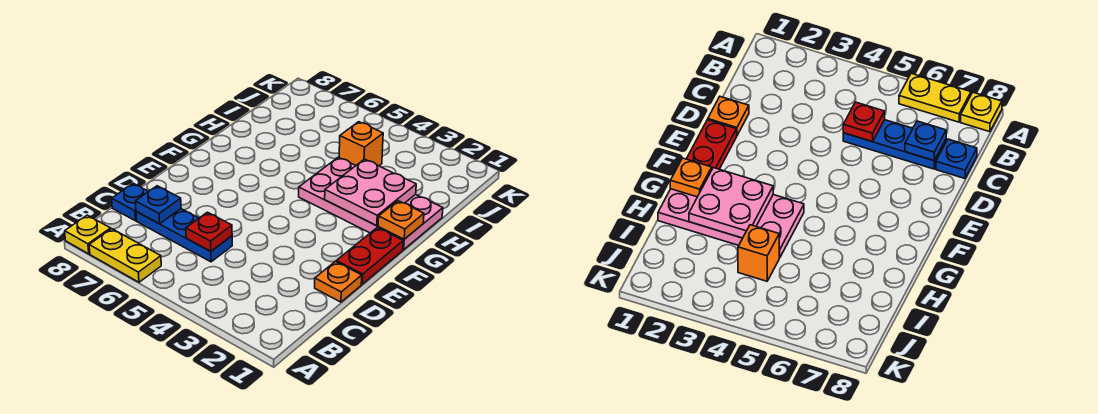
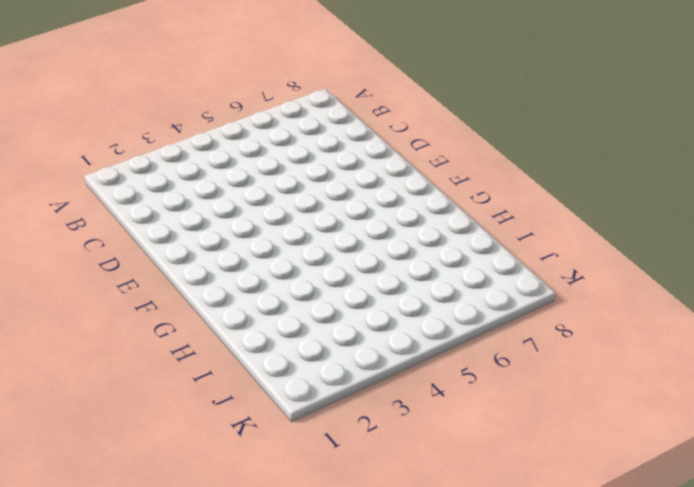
none -> yellow plate A6:A7 level 1
none -> yellow plate A8 level 1
none -> blue plate C5:C7 level 1

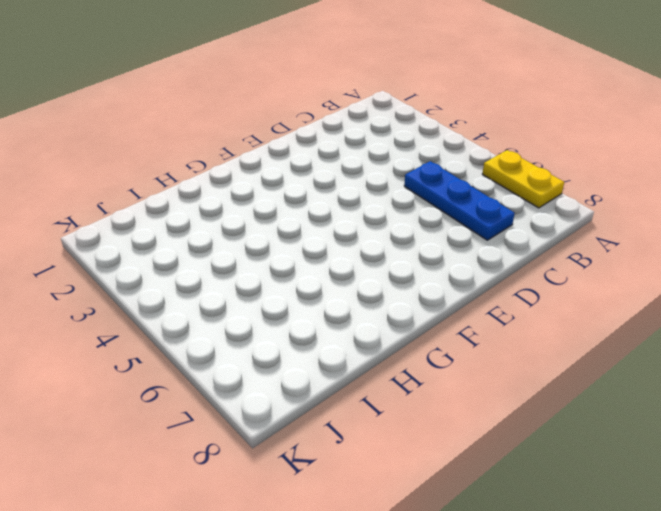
none -> yellow plate A8 level 1
none -> blue plate C8 level 1
none -> orange plate D1 level 1

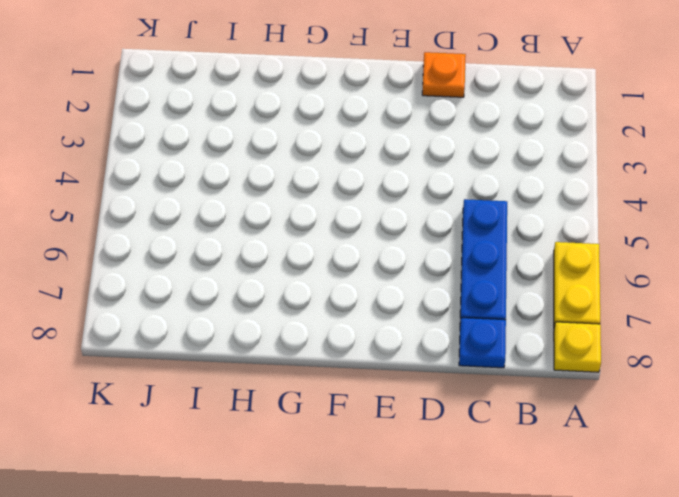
none -> red plate E1:F1 level 1
none -> pink plate G1:H4 level 1
none -> orange brick I4 level 1

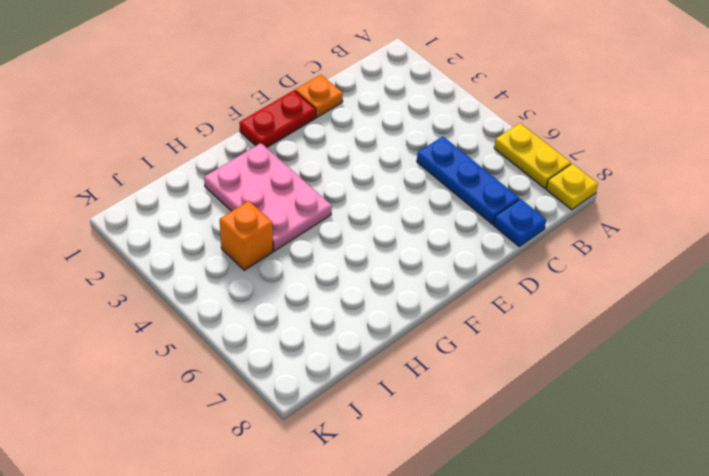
pink plate G2:H4 level 1 -> pink plate G1:H4 level 1
none -> red plate C5 level 2
none -> blue plate C7 level 2
none -> orange plate G1 level 2

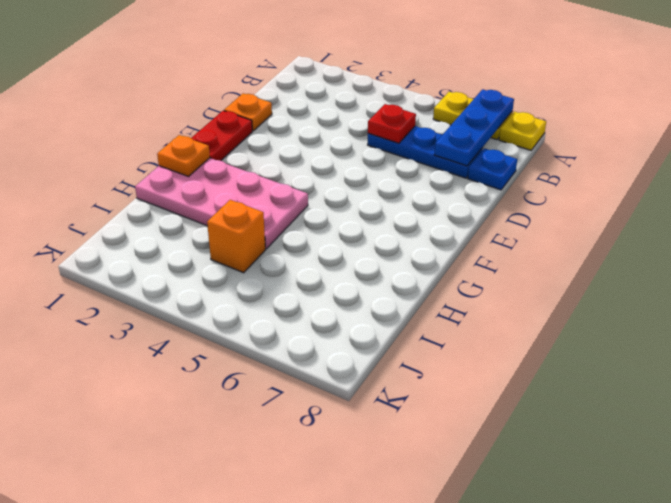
blue plate A7:C7 level 2 -> blue plate C7 level 2
none -> pink plate G2:H3 level 2

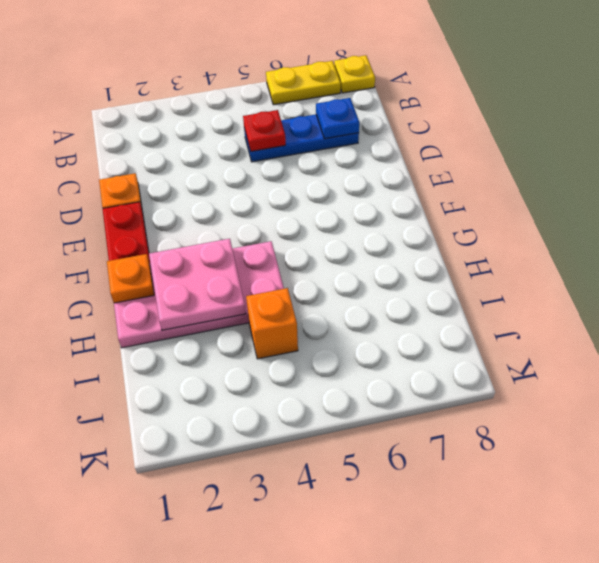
none -> blue plate C8 level 1

